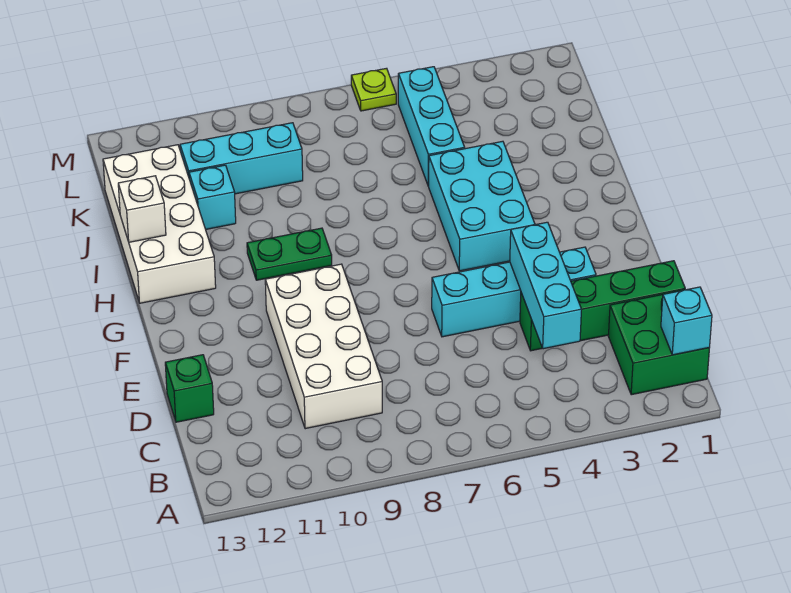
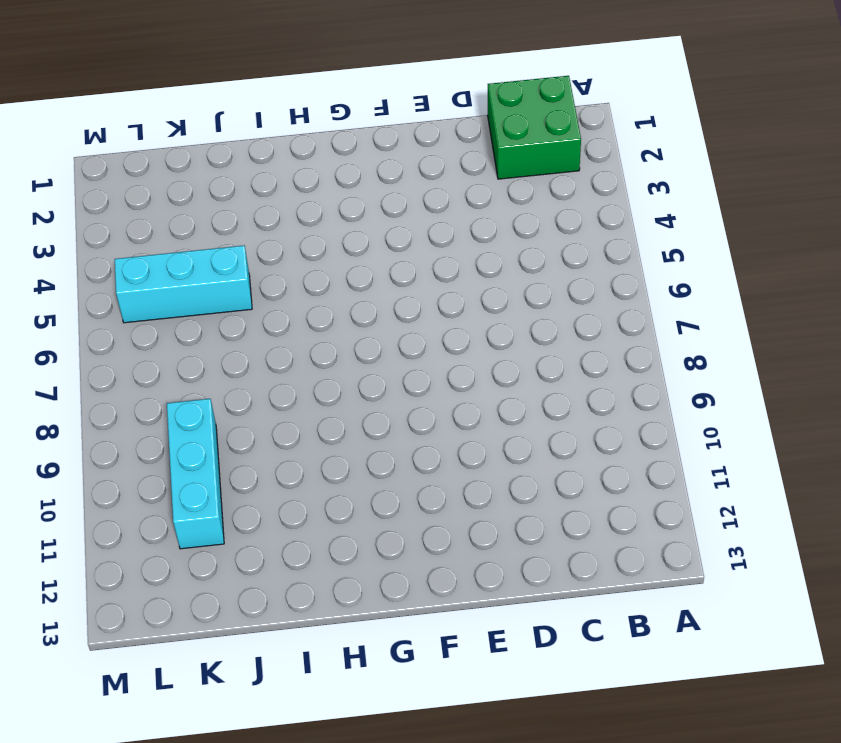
none -> white brick C9:F10 level 1
none -> green brick D1:D4 level 1
none -> green brick D13 level 1

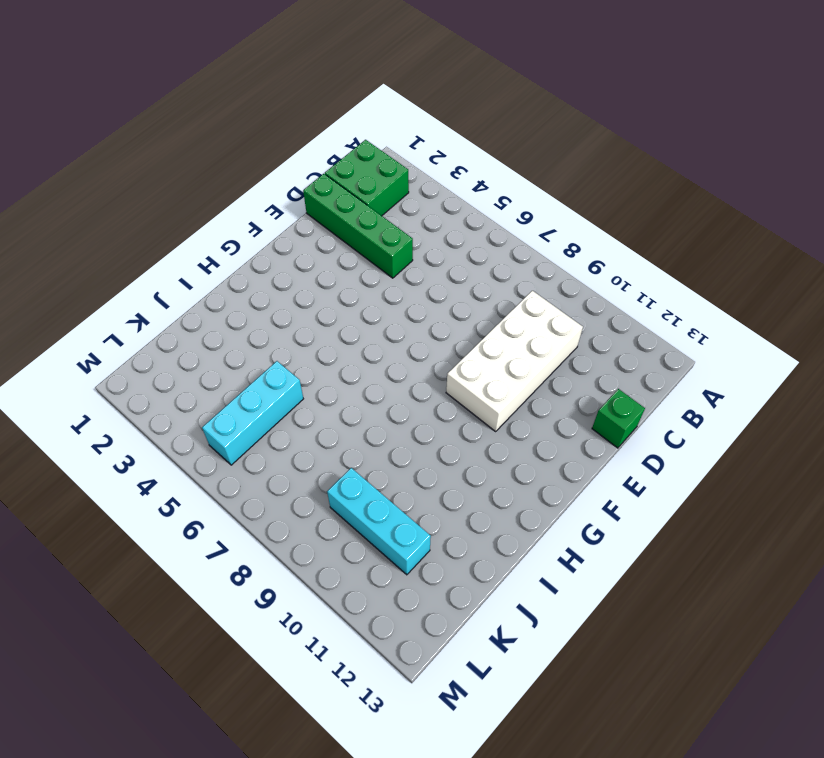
none -> cyan brick E3:E6 level 1
none -> cyan brick G4:I5 level 1
none -> green plate H9:H10 level 1

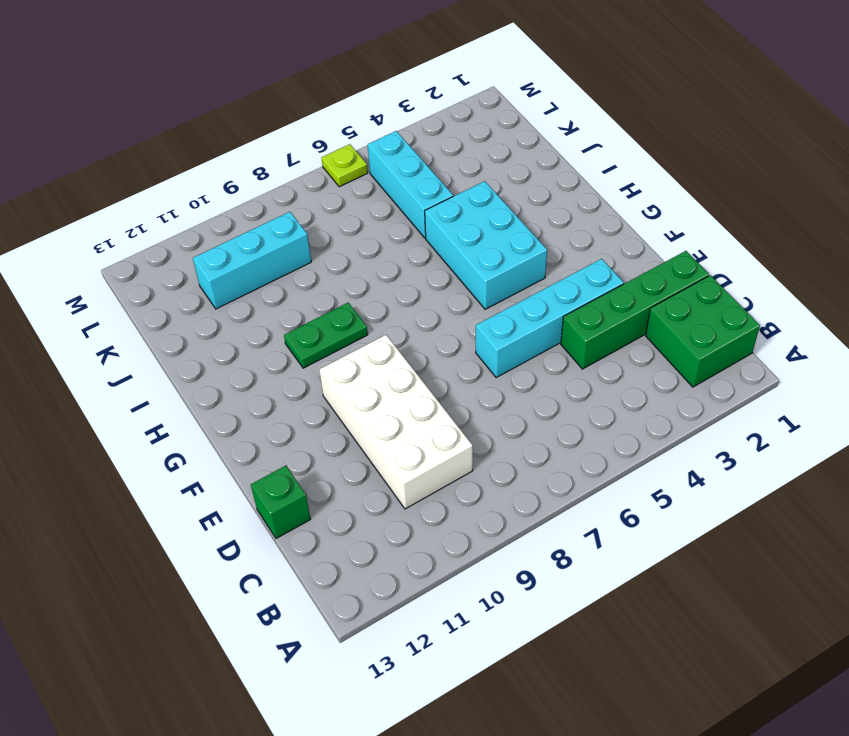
none -> white brick H12:K13 level 1
none -> cyan brick J11 level 1
none -> cyan brick B1 level 2

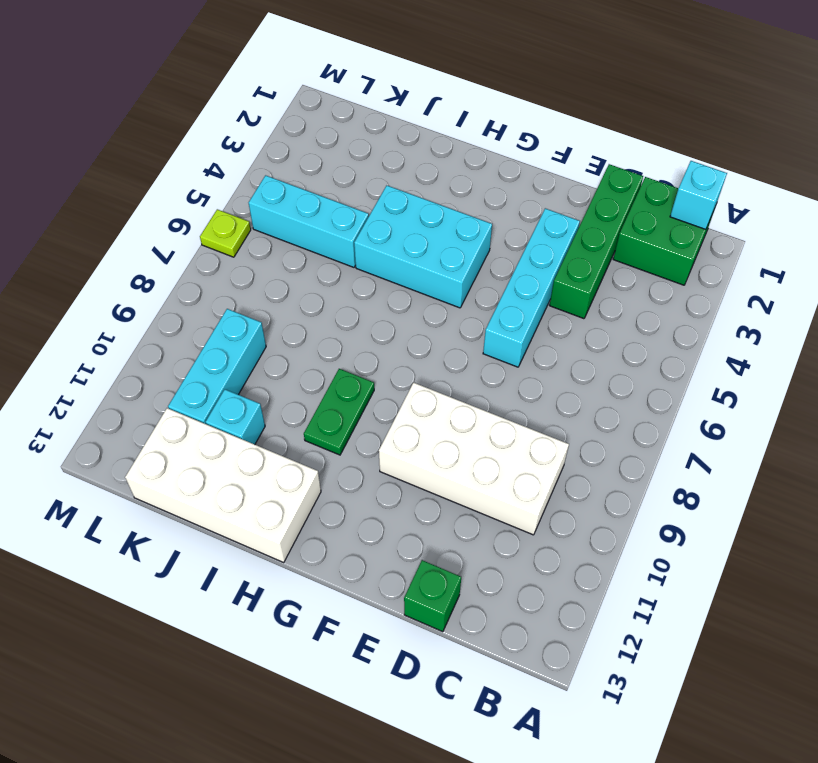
none -> cyan brick C4:E4 level 2
none -> white brick I13 level 2

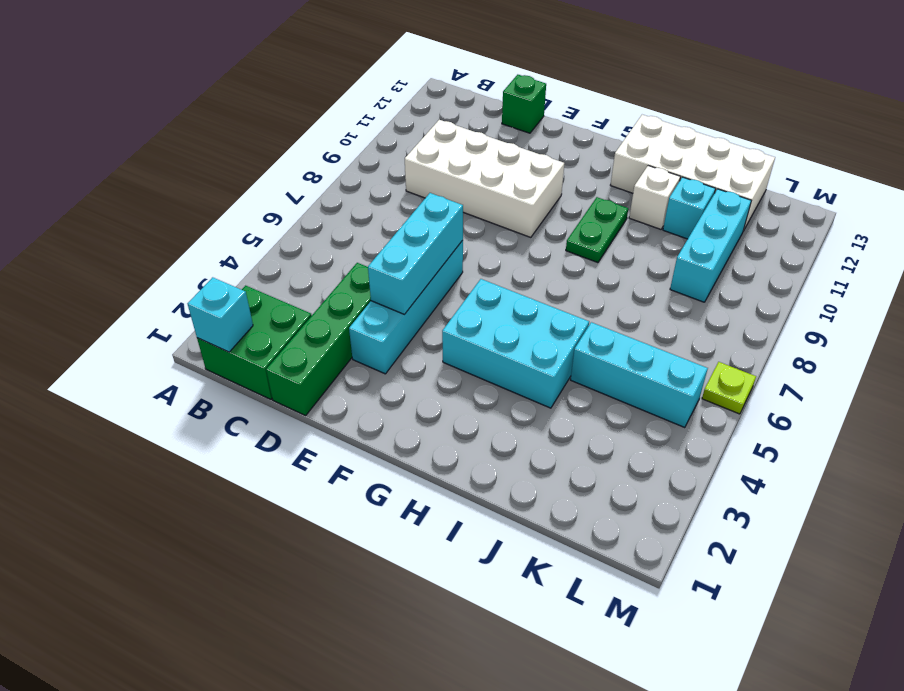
cyan brick E4:E6 level 2 -> cyan brick C4:E4 level 2
white brick I11 level 1 -> white brick I13 level 2

